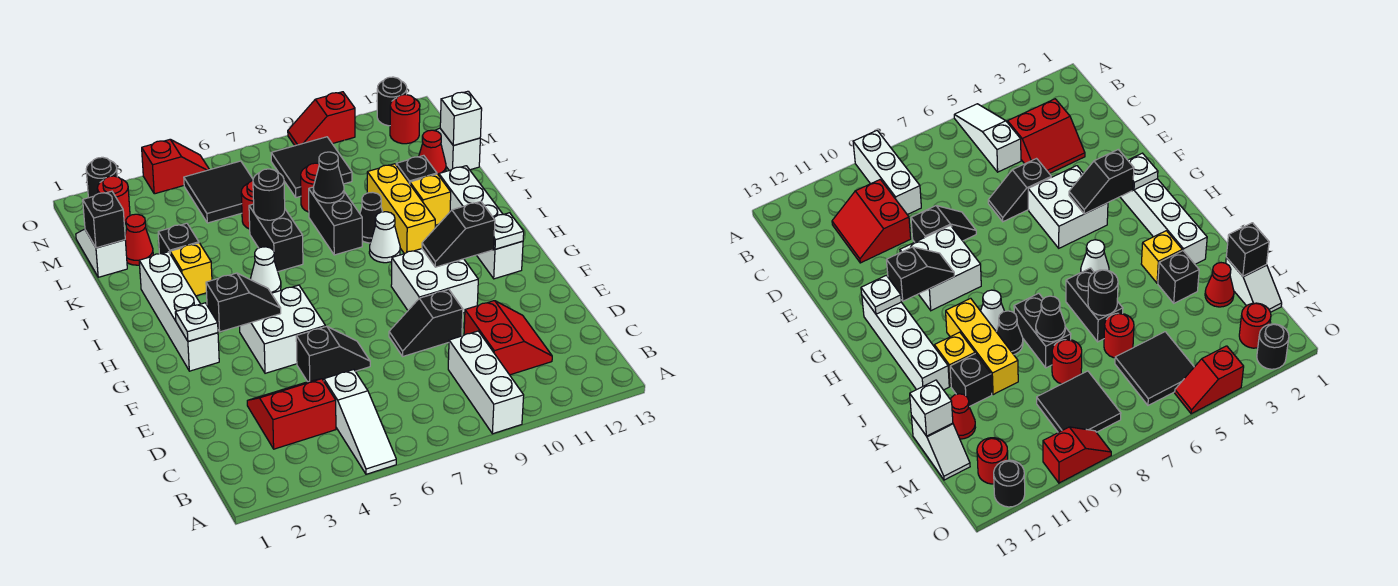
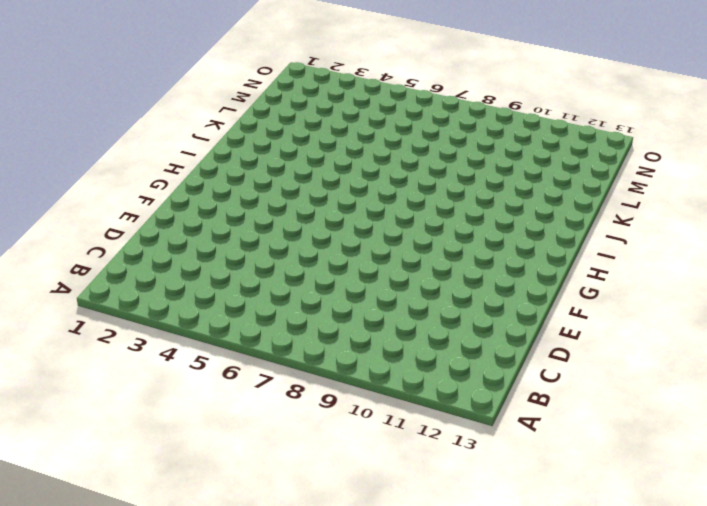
none -> white slope A5:C5 level 1 top C
none -> white brick A9:C9 level 1
none -> red slope C3:D4 level 1 top C
none -> red slope C10:D11 level 1 top 10

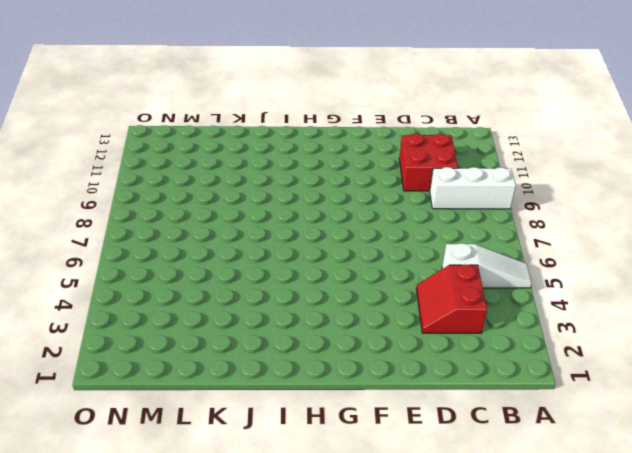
red brick C10:D11 level 1 -> red slope C10:D11 level 1 top 10
none -> black slope E5:E6 level 1 top 5
none -> black slope E8:E9 level 1 top 9
none -> white brick F4:G5 level 1
none -> white brick F9:G10 level 1

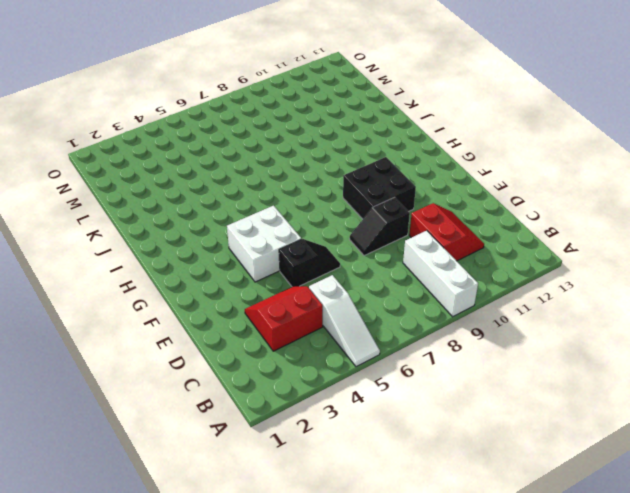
black brick F9:G10 level 1 -> white brick F9:G10 level 1
none -> white brick G2:J2 level 1
none -> white brick G12:J12 level 1
none -> white cone I5 level 1
none -> white cone I9 level 1

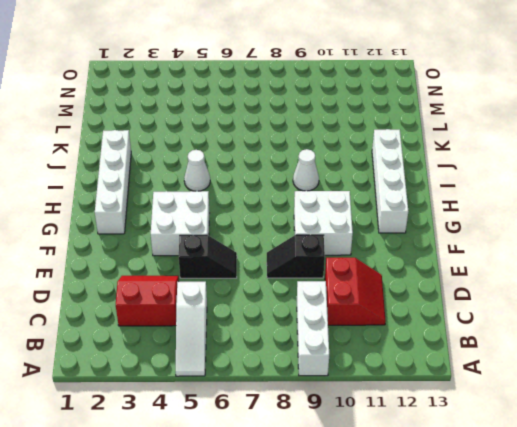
none -> yellow brick I10:K10 level 1
none -> yellow brick J3 level 1
none -> black brick J6:K6 level 1
none -> black brick J8:K8 level 1

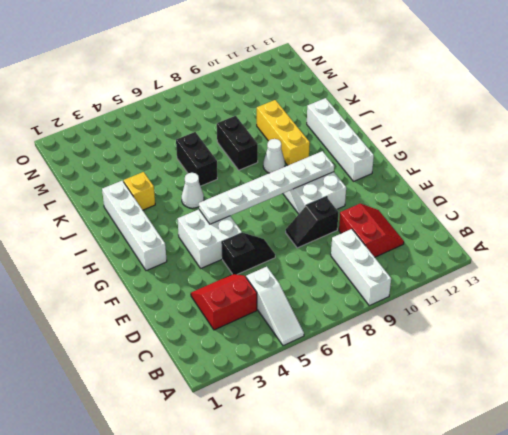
white plate G5:G10 level 2 -> black slope G10:G11 level 2 top 11
none -> black cone J9 level 1
none -> yellow brick J11 level 1
none -> black brick K3 level 1
none -> black brick K11 level 1

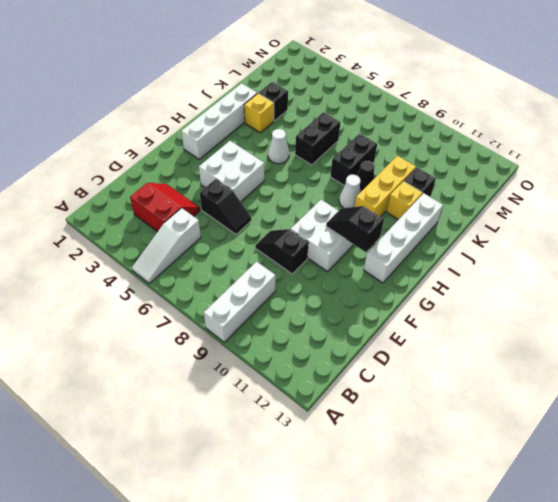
none -> red slope C10:D11 level 1 top 10
none -> white slope L1:M1 level 1 top L
none -> red cone L2 level 1
none -> red round brick L6 level 1

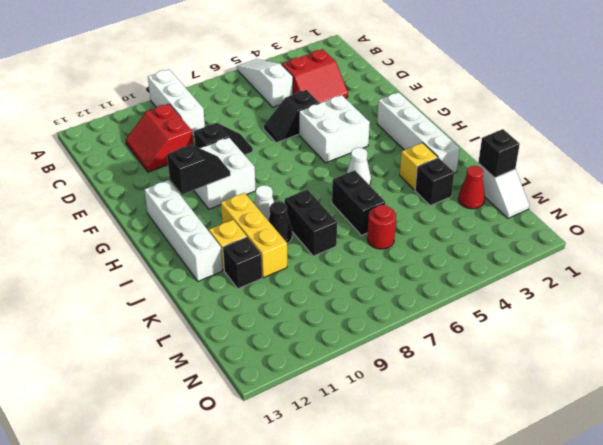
none -> red round brick L8 level 1
none -> red cone L12 level 1
none -> white slope L13:M13 level 1 top L
none -> black tile M5:N6 level 1

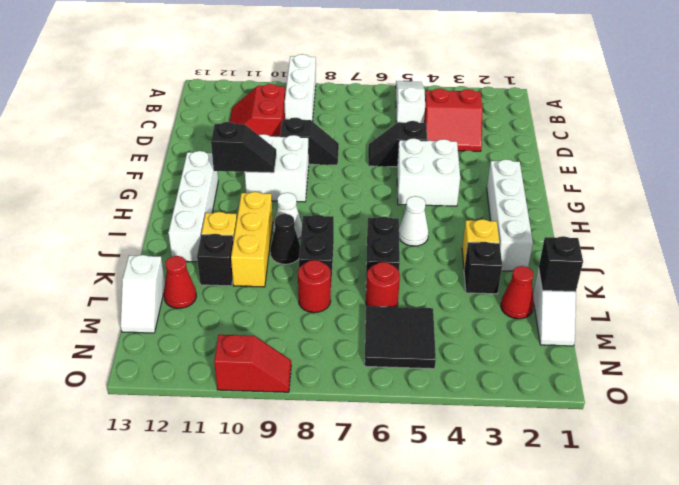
none -> black tile M8:N9 level 1
none -> red round brick N2 level 1
none -> red round brick N12 level 1
none -> black round brick O2 level 1

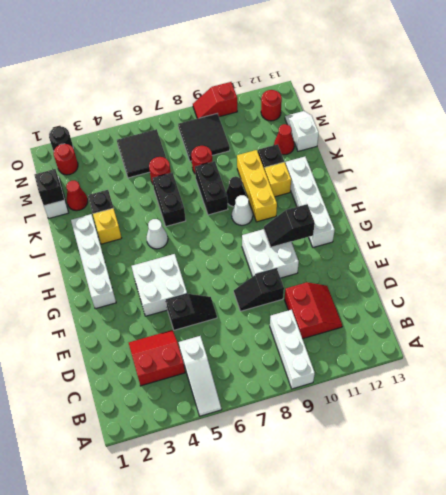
none -> red slope O4:O5 level 1 top 4
none -> black round brick O12 level 1
none -> white plate G2 level 2
none -> black slope G3:G4 level 2 top 3

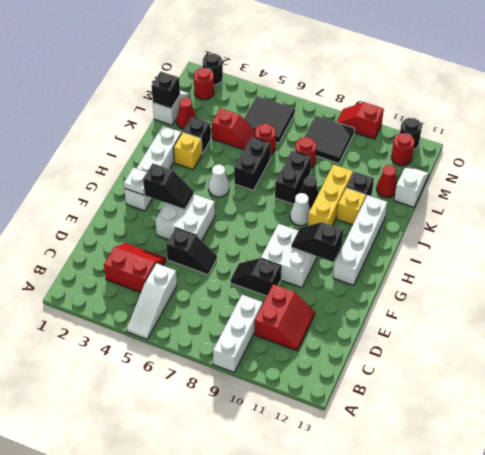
red slope L4:L5 level 1 top 4 -> red slope O4:O5 level 1 top 4
none -> white plate G12 level 2
none -> black round brick K6 level 2
none -> black cone K8 level 2
none -> white brick L13 level 2

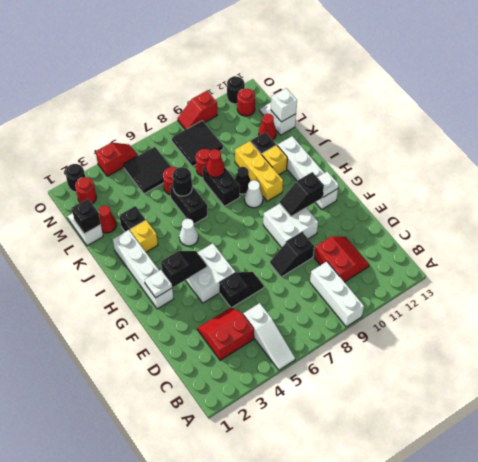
red cone K8 level 2 -> black cone K8 level 2

